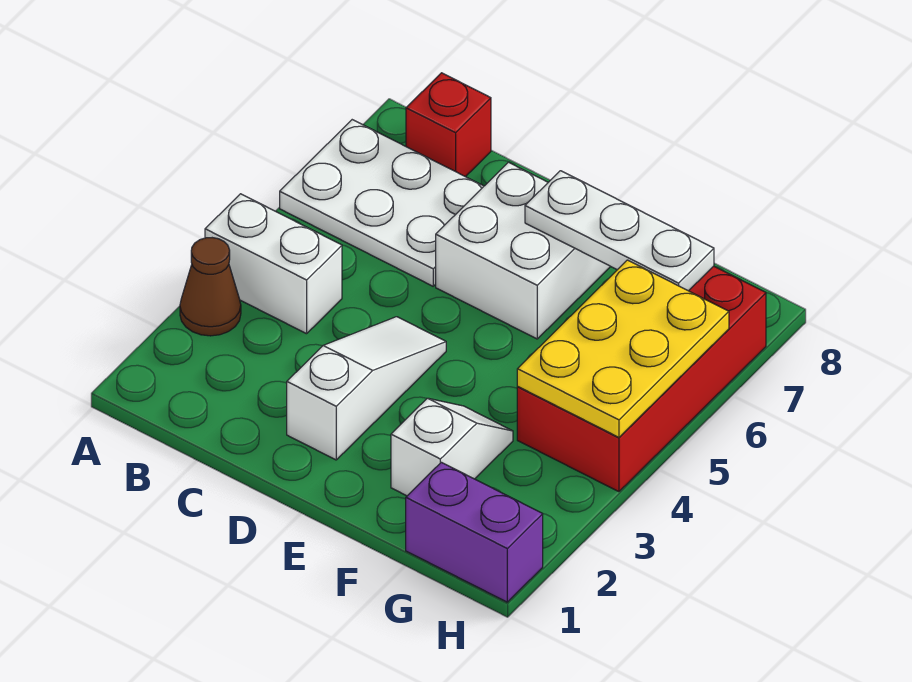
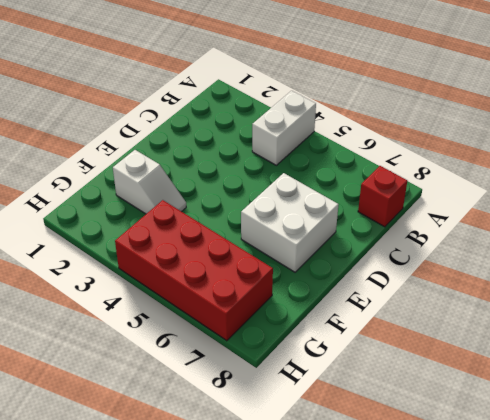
none -> brown cone A3 level 1
none -> white plate A6:C7 level 1

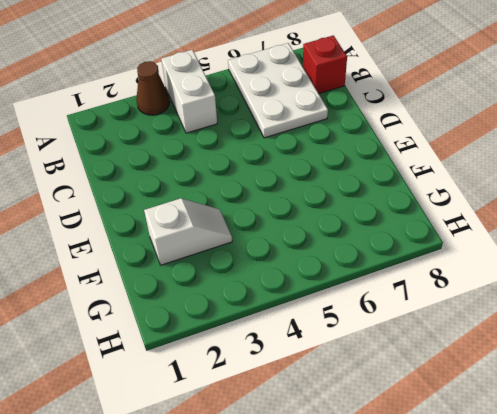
none -> white slope D2:D4 level 1 top 2
none -> white brick D6:E7 level 1

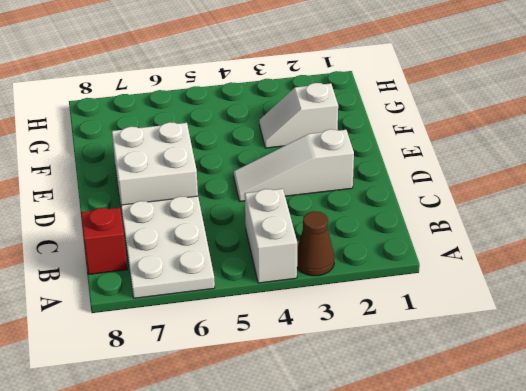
none -> purple brick G1:H1 level 1
none -> red brick G4:H7 level 1

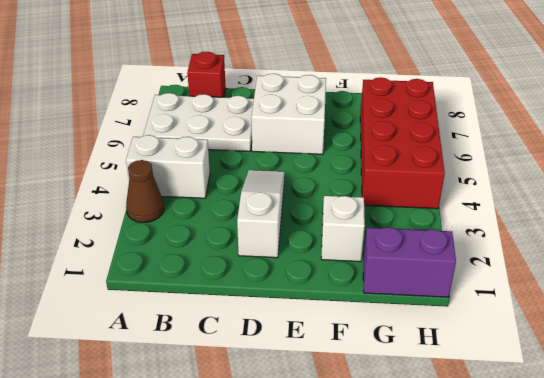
none -> white plate E7:G7 level 2
none -> yellow plate G4:H6 level 2

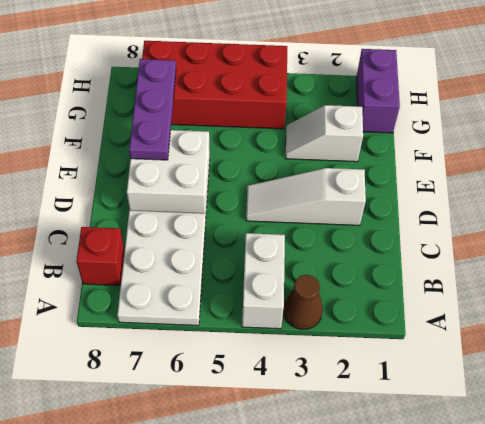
purple plate E7:G7 level 2 -> white plate E7:G7 level 2
none -> yellow plate G4:H6 level 2

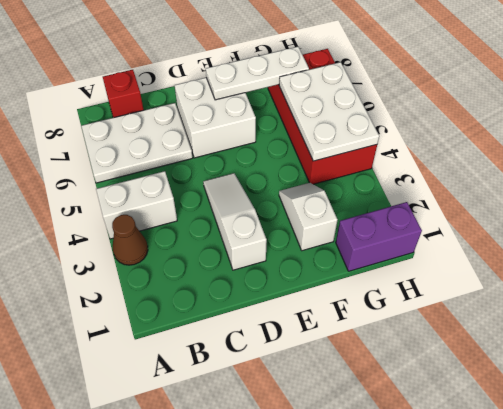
white plate G4:H6 level 2 -> yellow plate G4:H6 level 2

